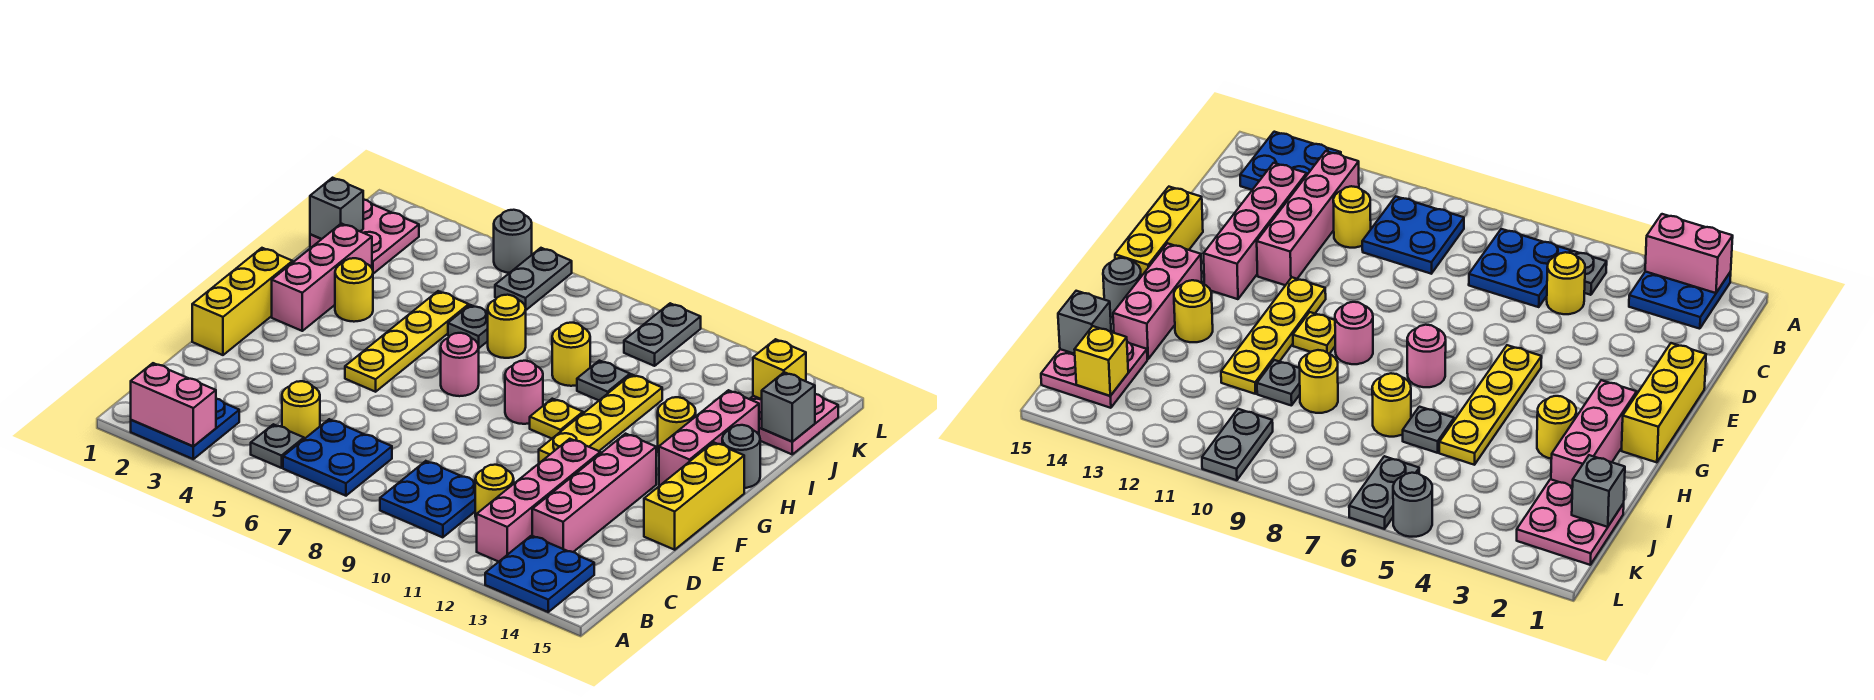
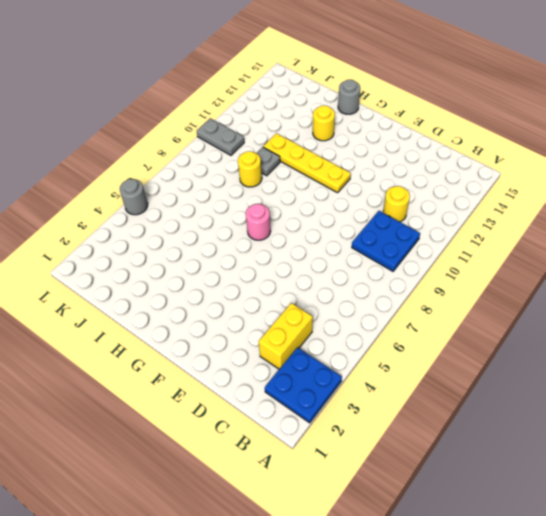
yellow brick C3:C4 level 1 -> none
none -> blue plate A13:B14 level 1
none -> grey plate B5 level 1
none -> blue plate B6:C7 level 1
none -> pink brick B12:E12 level 1

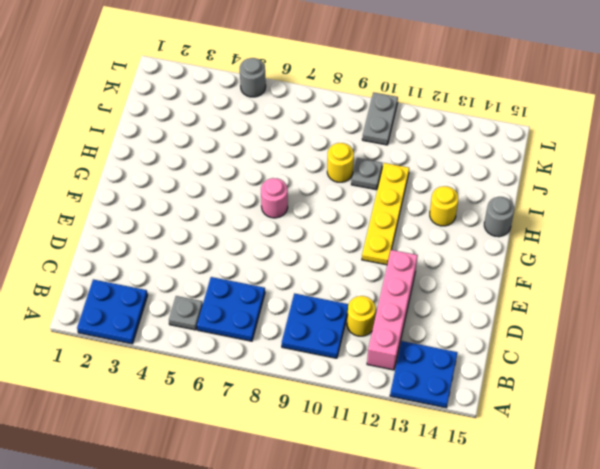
none -> yellow round brick C5 level 1
none -> pink brick C13:F13 level 1
none -> yellow brick E1:G1 level 1
none -> yellow brick E15:G15 level 1

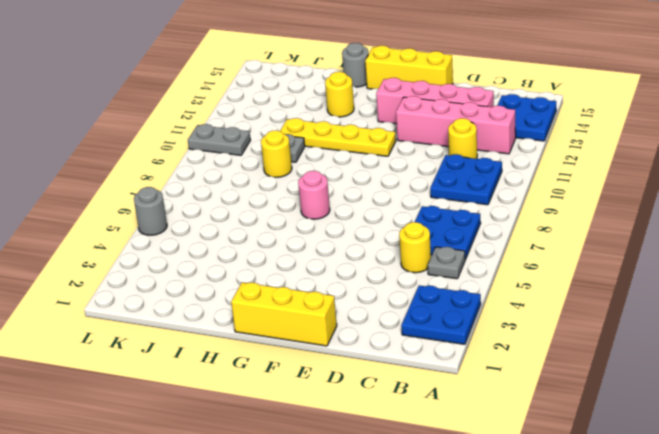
none -> yellow plate F5:I5 level 1
none -> pink brick G2:I2 level 1
none -> pink round brick G9 level 1
none -> yellow plate G10 level 1

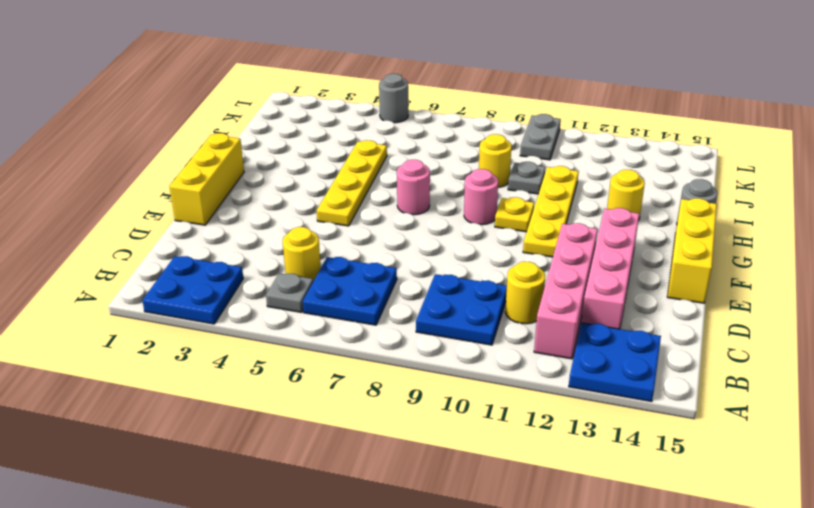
none -> pink brick G2:I2 level 1
none -> pink brick G14:I14 level 1
none -> yellow round brick H3 level 1
none -> grey plate I6 level 1

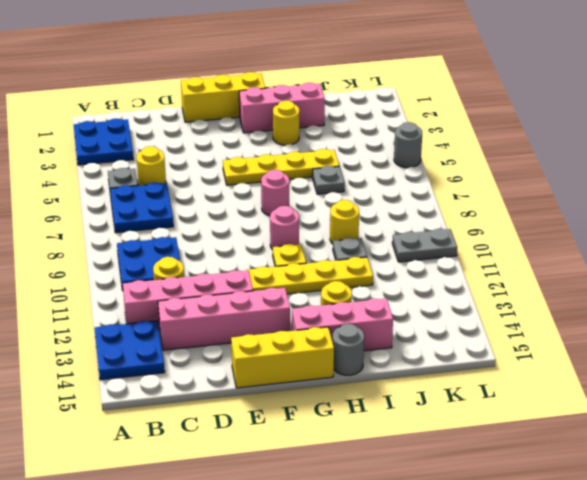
none -> yellow round brick I7 level 1
none -> pink plate J1:K2 level 1
none -> pink plate J14:K15 level 1
none -> grey plate K6:L6 level 1

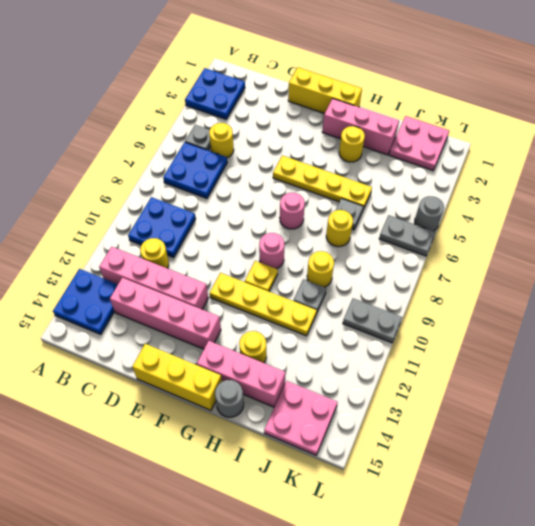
none -> pink brick A2:A3 level 2
none -> grey brick J1 level 2
none -> grey brick J15 level 2
none -> yellow brick K14 level 2

